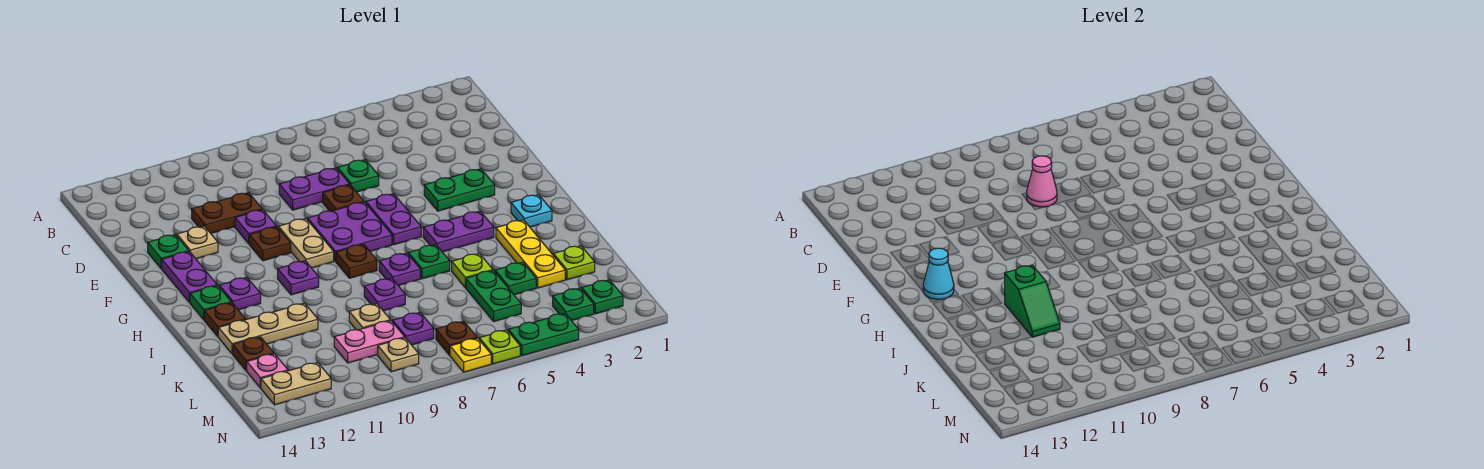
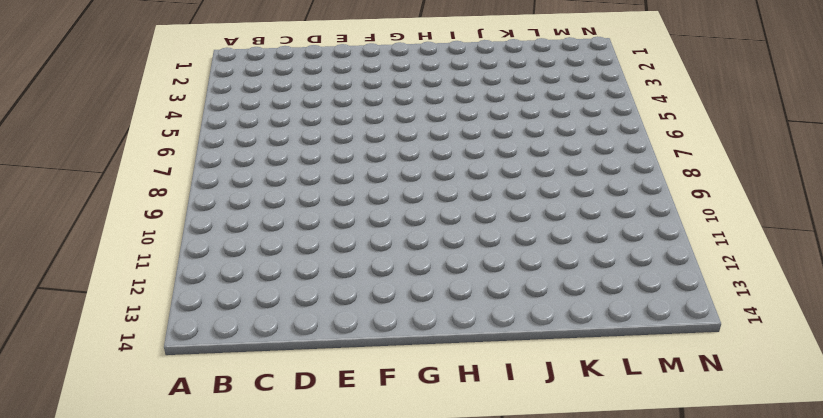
none -> green plate D6 level 1
none -> purple plate D7:D8 level 1
none -> brown plate D10:D11 level 1
none -> brown plate E7 level 1

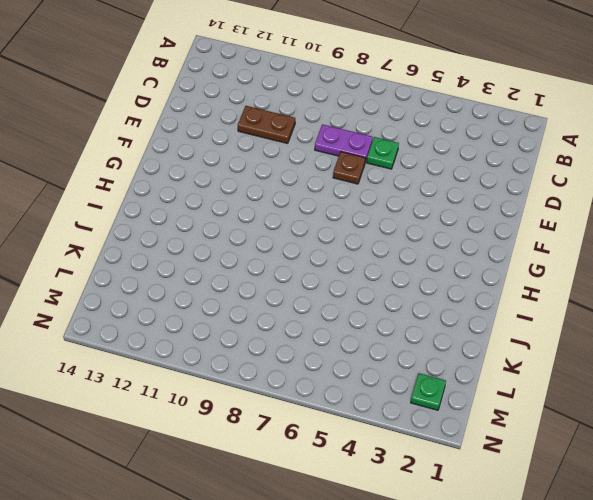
none -> purple plate E10 level 1
none -> tan plate E12 level 1
none -> green plate E13 level 1
none -> green plate F3:F4 level 1

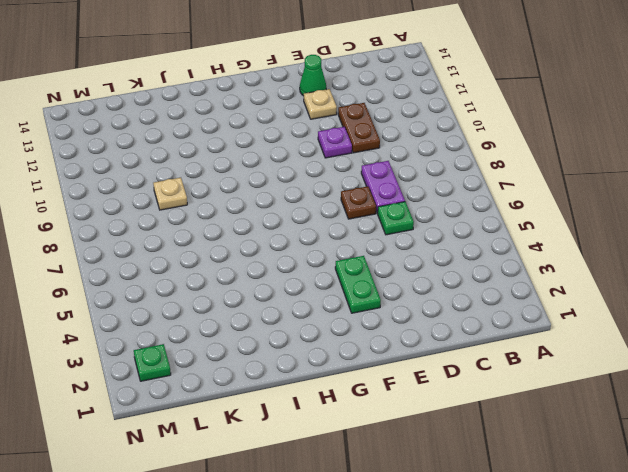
green cone E13 level 1 -> green plate E13 level 1
none -> purple plate F6:G6 level 1
none -> purple plate F7:G8 level 1
none -> tan plate F9:G9 level 1
none -> brown plate F10 level 1

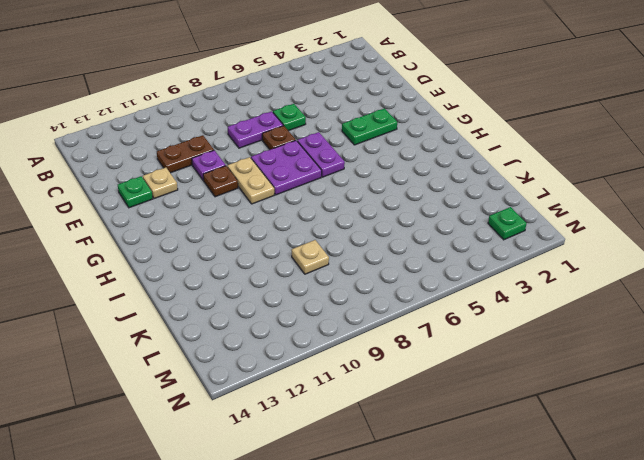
none -> purple plate F13:G13 level 1
none -> cyan plate H2 level 1
none -> purple plate H4:H5 level 1
none -> brown plate H8 level 1

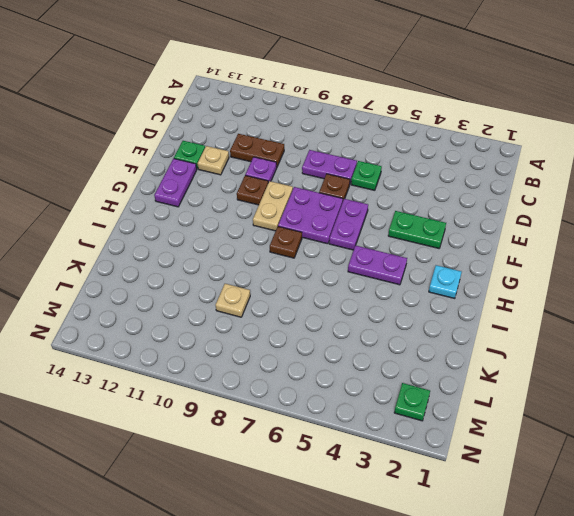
none -> purple plate H10 level 1
none -> purple plate H12 level 1
none -> green plate H13 level 1
none -> yellow plate I3:K3 level 1

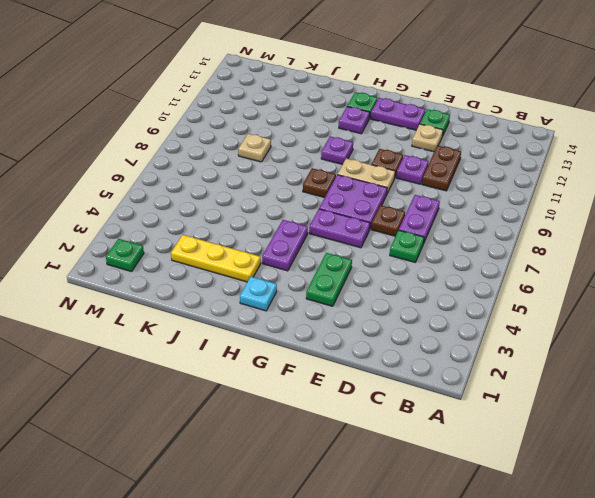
none -> green plate I6 level 1
none -> purple plate I7 level 1
none -> brown plate I13 level 1
none -> lime plate J5 level 1

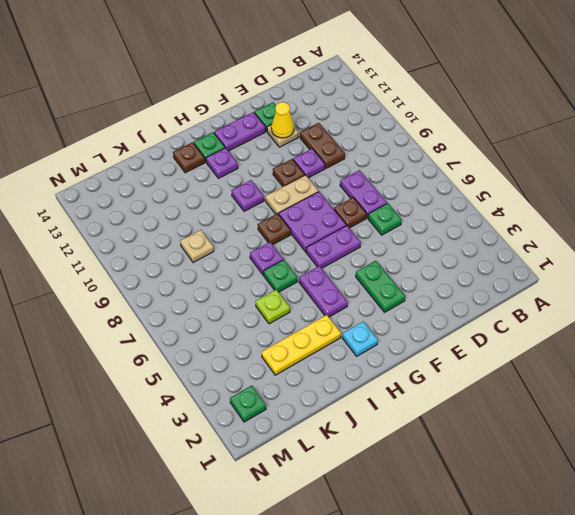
yellow cone E12 level 2 -> none
none -> purple plate J8 level 1
none -> tan plate J11:J13 level 1
none -> lime plate K2 level 1
none -> green plate K4 level 1

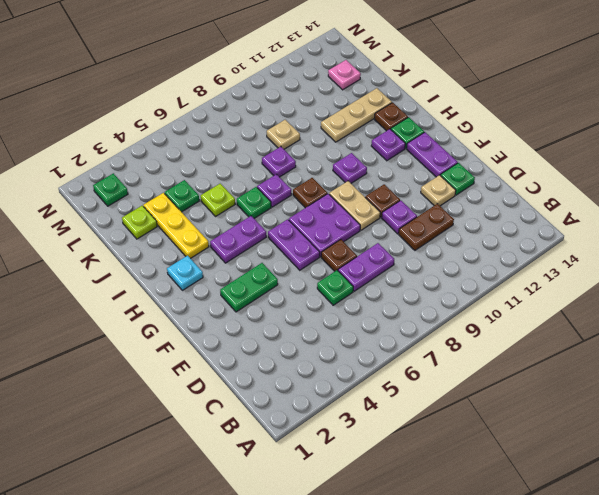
none -> green plate K5:L5 level 1
none -> brown plate K13 level 1
none -> purple plate L8 level 1
none -> pink plate L9:L10 level 1

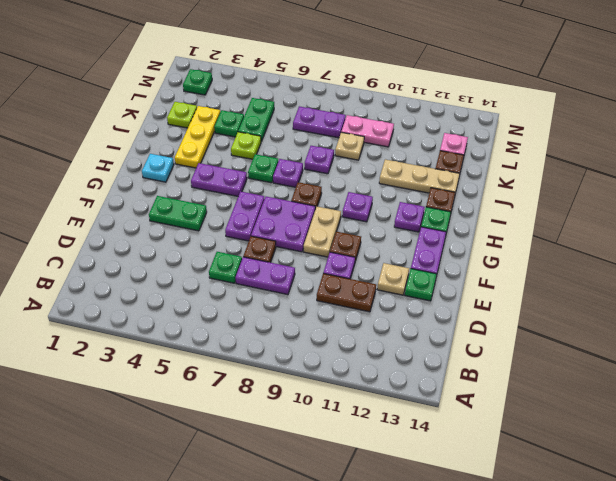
purple plate L7:L8 level 1 -> purple plate L8 level 1
none -> green plate M3 level 1
none -> brown plate M7 level 1
none -> tan plate M9 level 1
none -> tan plate M12:M13 level 1

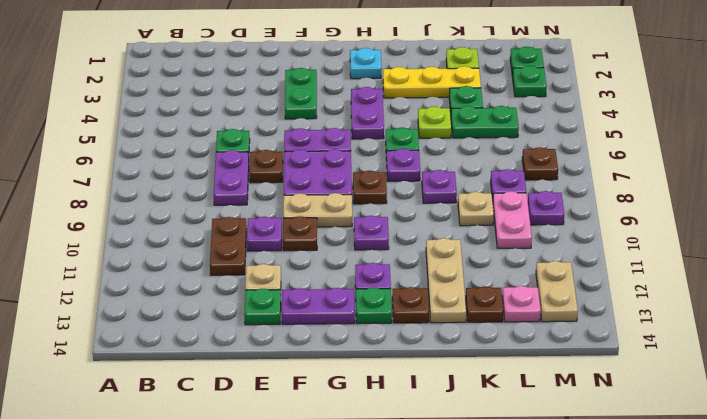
purple plate M9 level 1 -> tan plate M9 level 1
none -> green plate N4:N5 level 1
none -> lime plate N6 level 1
none -> yellow plate N7 level 1
none -> pink cone D8 level 2

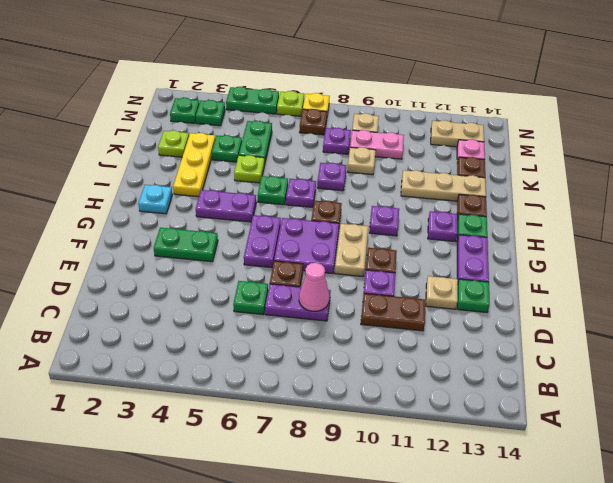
none -> cyan cone G13 level 2
none -> green slope I11:J11 level 2 top I

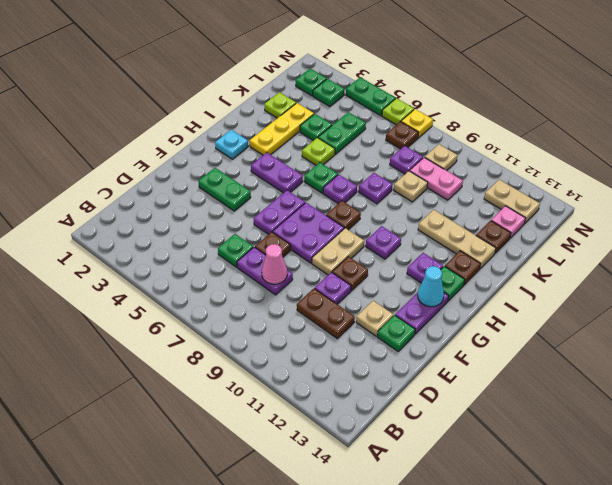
none -> green slope I11:J11 level 2 top I

